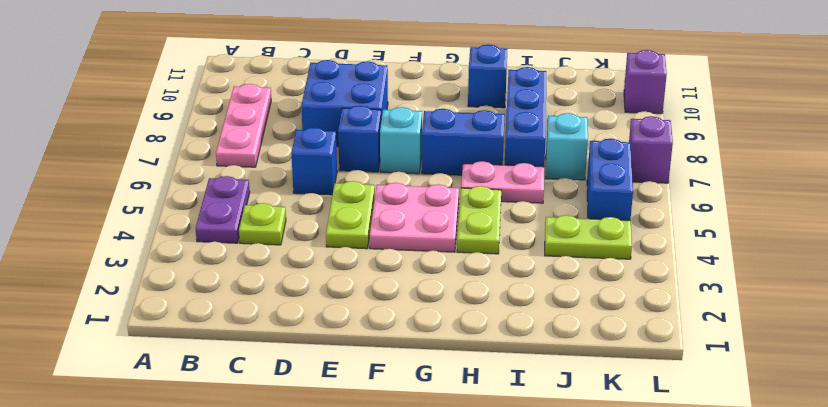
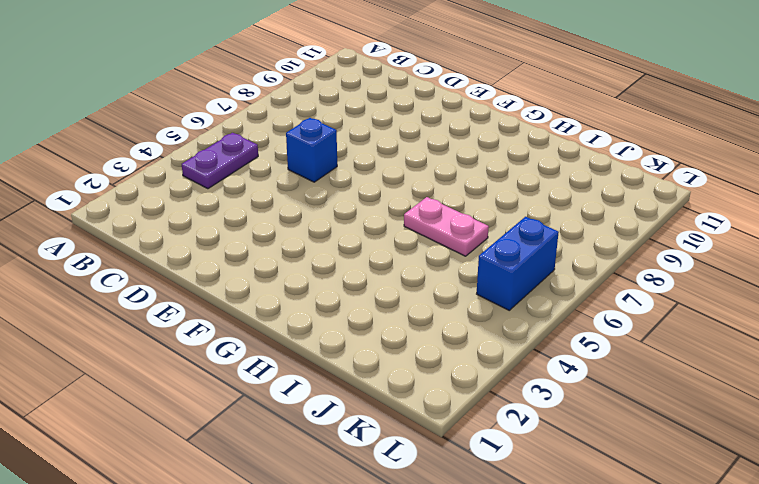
none -> pink plate B7:B9 level 1
none -> lime plate C4 level 1
none -> blue brick D8:E9 level 1

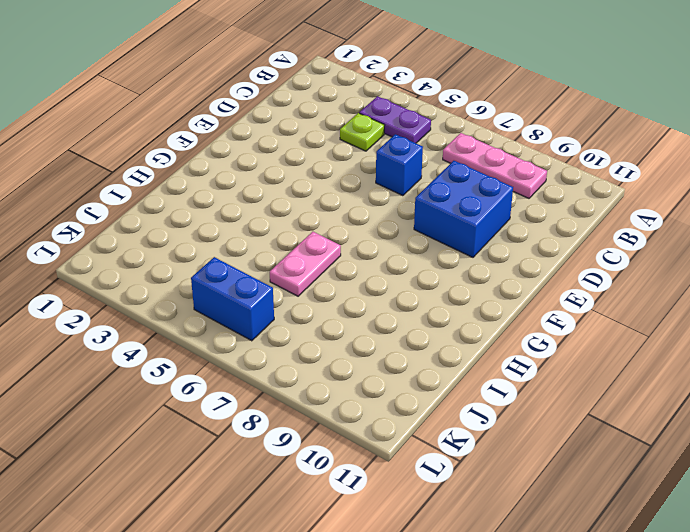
none -> lime plate E4:E5 level 1
none -> blue brick E7 level 1
none -> pink plate F4:G5 level 1

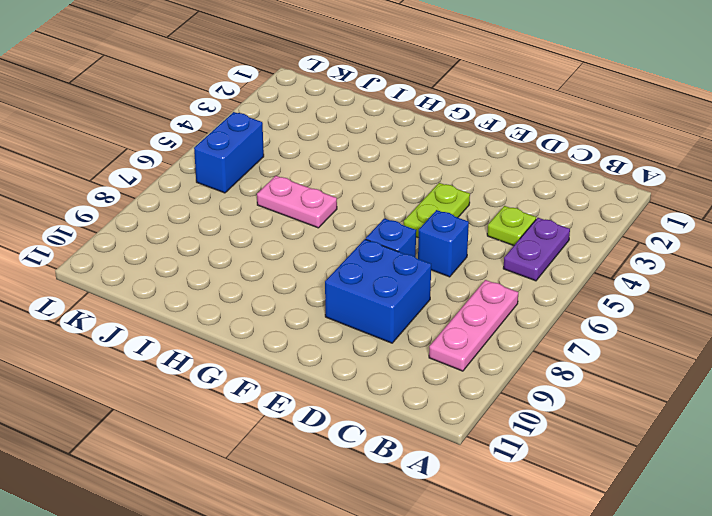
none -> pink plate F4:G5 level 1
none -> cyan brick F7 level 1
none -> blue brick G7:H7 level 1

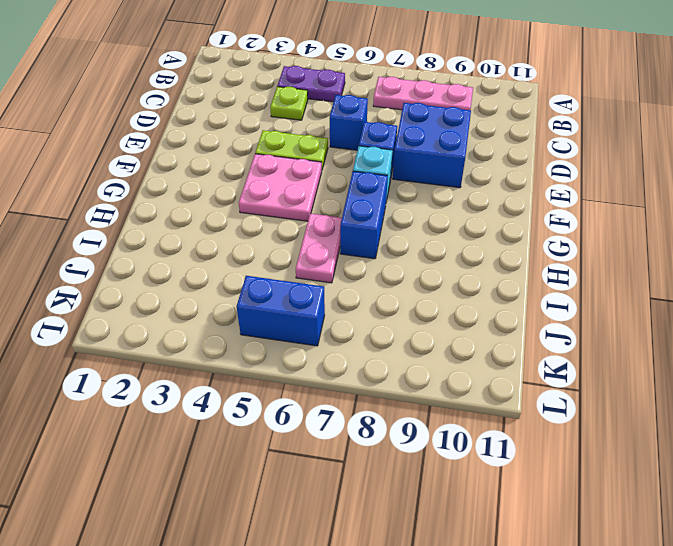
none -> lime plate H4:H5 level 1
none -> blue brick H10 level 1
none -> blue brick I7:I9 level 1

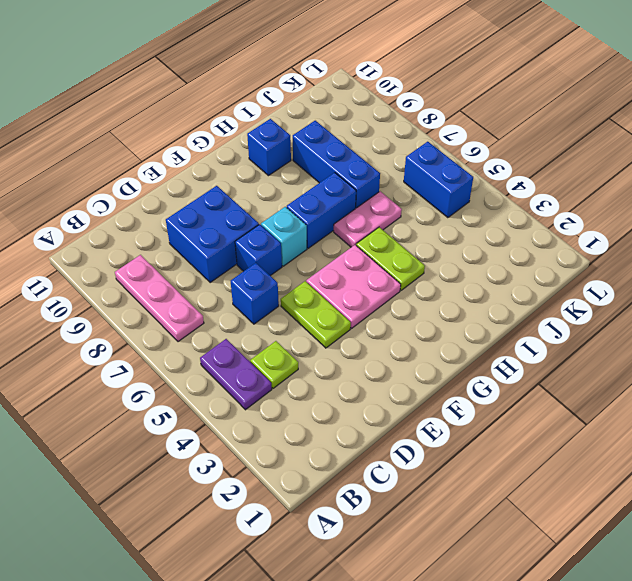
none -> lime plate J4:K4 level 1
none -> cyan brick J7 level 1
none -> purple brick L7 level 1

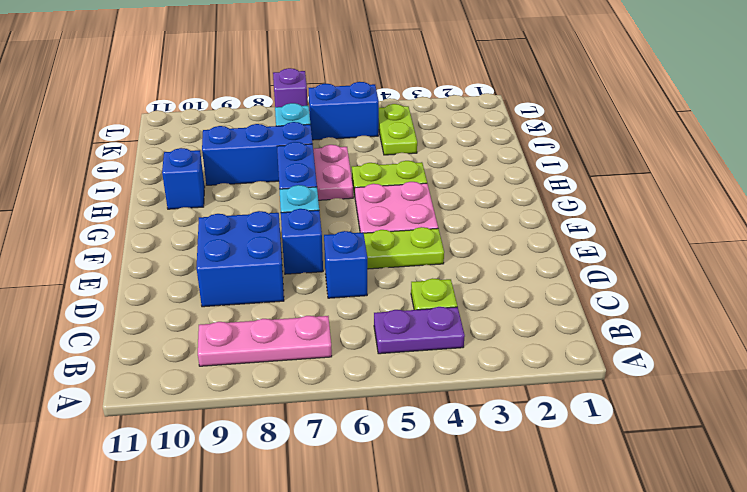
none -> purple brick L10 level 1

